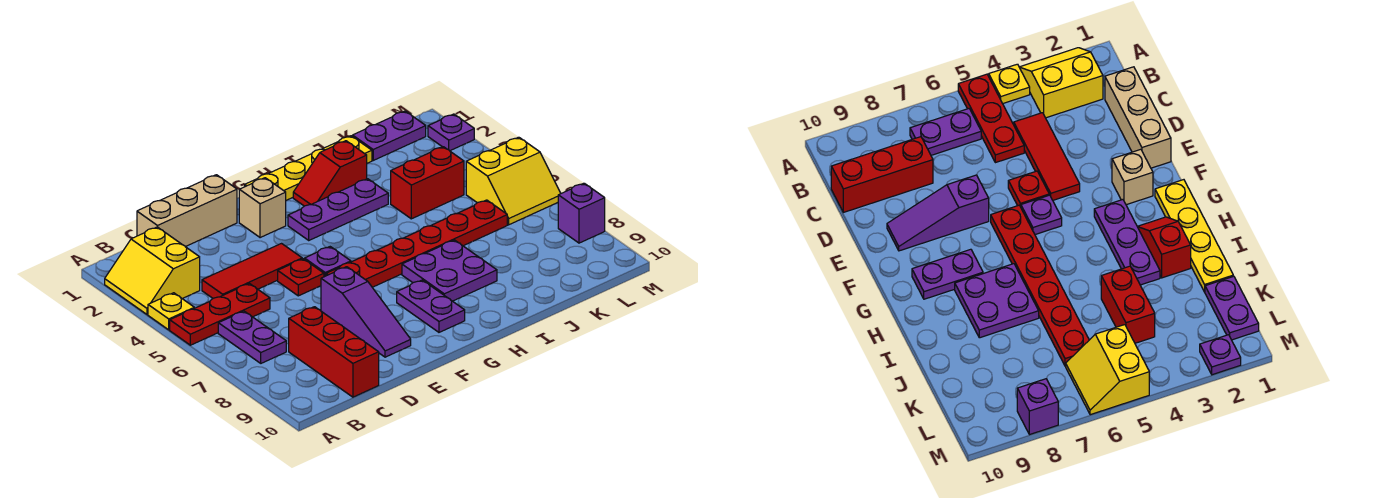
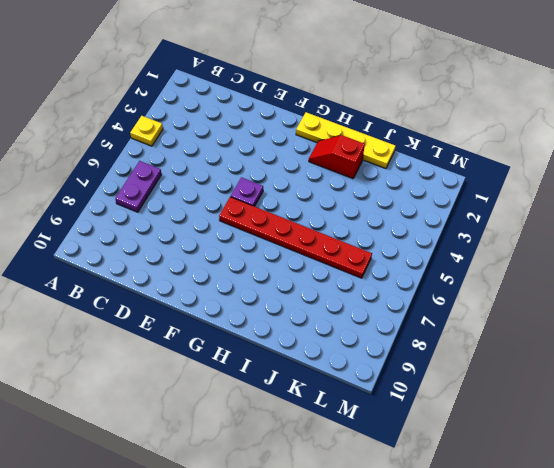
none -> yellow slope A2:B3 level 1 top B
none -> red plate A5:C5 level 1
none -> tan brick C1:E1 level 1

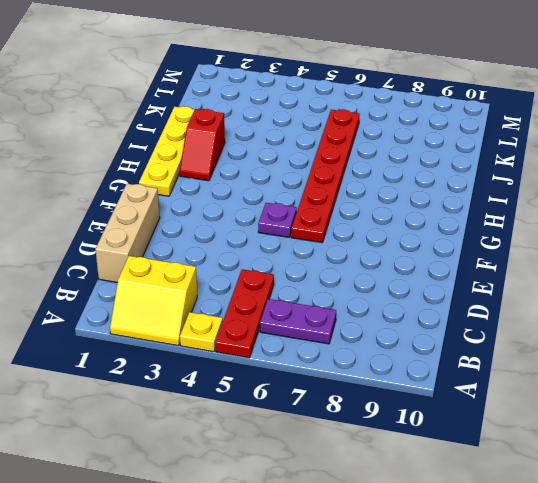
none -> red tile C4:E4 level 1
none -> red brick C8:C10 level 1
none -> red plate E5 level 1

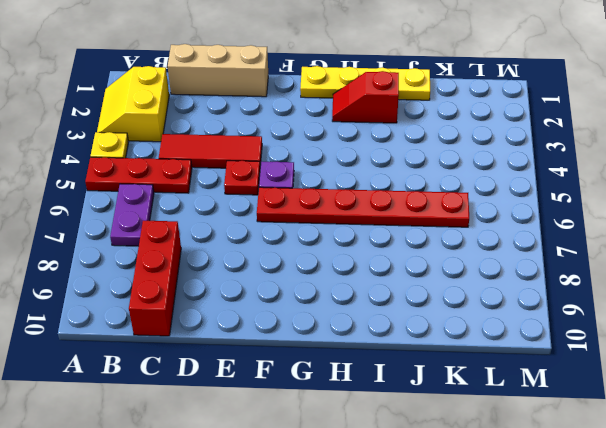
none -> purple slope E7:E9 level 1 top 7
none -> tan brick F2 level 1
none -> purple plate G3:I3 level 1

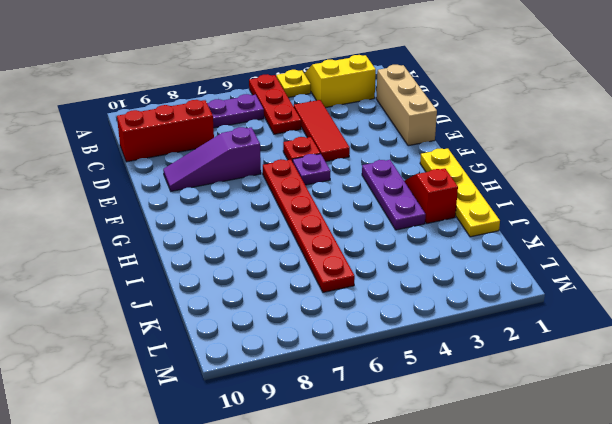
none -> tan brick F2 level 1
none -> purple plate G8:G9 level 1
none -> purple plate H7:I8 level 1

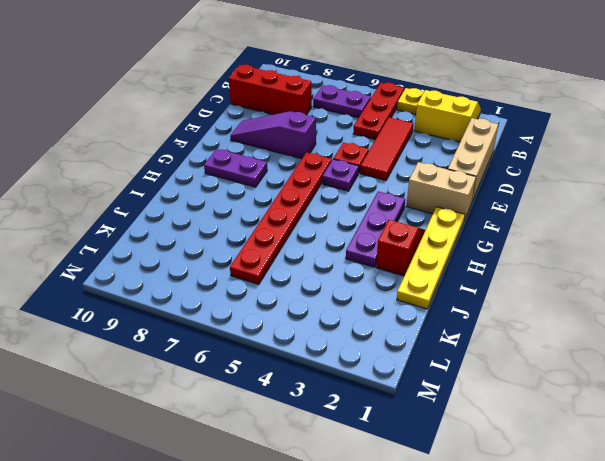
tan brick F1:F2 level 1 -> tan brick F2 level 1
none -> purple plate H7:I8 level 1
none -> red brick J4:K4 level 1
none -> purple plate K1:L1 level 1

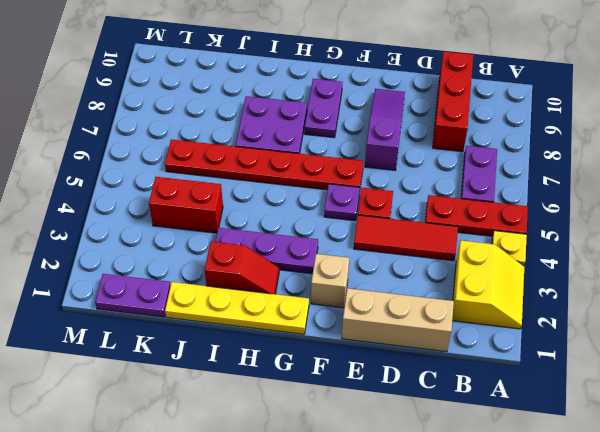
none -> yellow slope L5:M6 level 1 top 5
none -> purple plate M2 level 1
none -> purple brick M8 level 1

